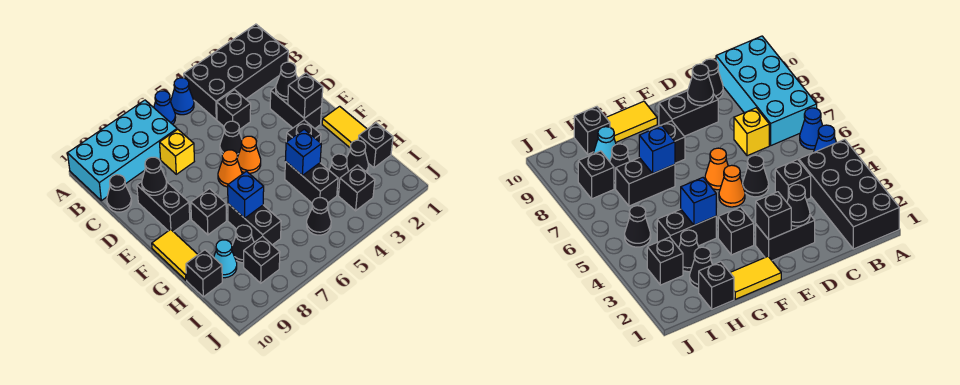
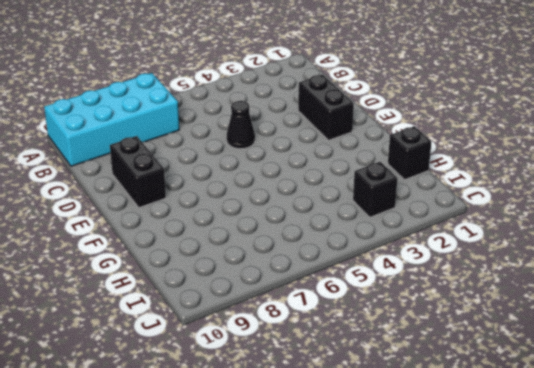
none -> black brick A1:B4 level 1
none -> blue cone A5 level 1
none -> blue cone A6 level 1
none -> black brick C4 level 1

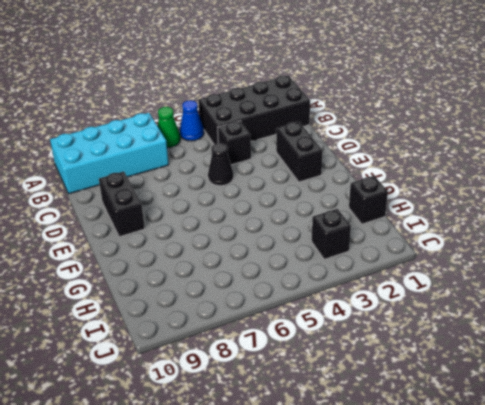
green cone A6 level 1 -> blue cone A6 level 1
none -> yellow brick C7 level 1
none -> black cone C10 level 1
none -> orange cone E5 level 1
none -> orange cone E6 level 1

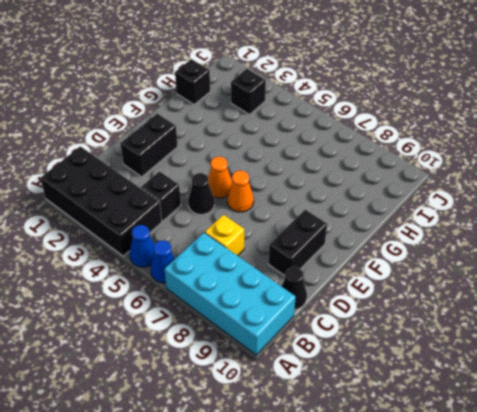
none -> yellow tile F1:G1 level 1
none -> black brick F3 level 1
none -> black brick F8 level 1
none -> yellow tile F10:G10 level 1

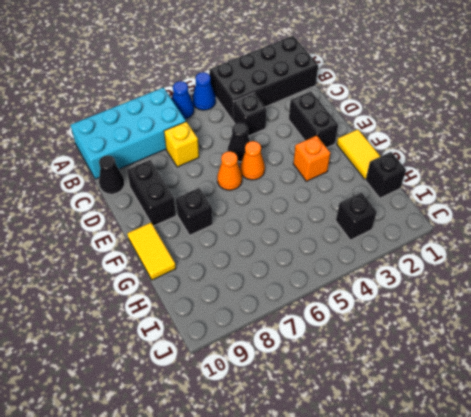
orange brick F3 level 1 -> black brick F3 level 1
none -> black brick G4:H4 level 1
none -> black brick G7:H7 level 1
none -> black cone H2 level 1
none -> black cone H3 level 1

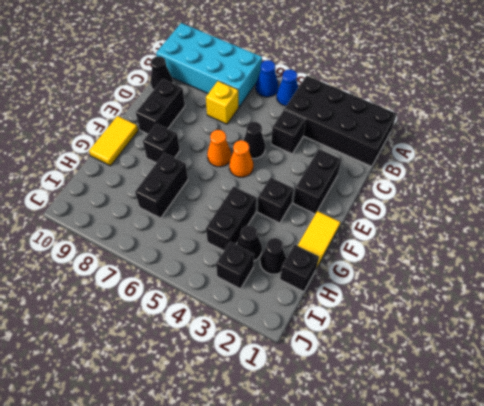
none -> black cone H8 level 1
none -> cyan cone H9 level 1
none -> black brick H10 level 1
none -> black cone I5 level 1

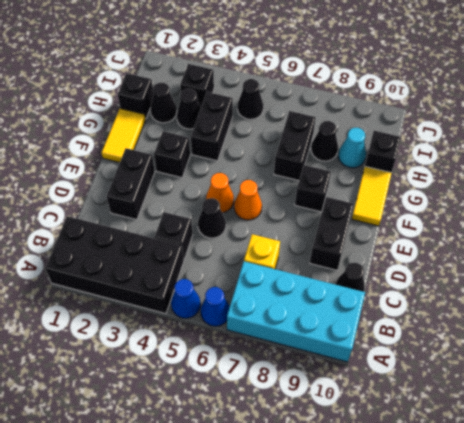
none -> black brick I8 level 1
none -> black cone D2 level 2
none -> black cone D9 level 2
none -> black brick E2 level 2

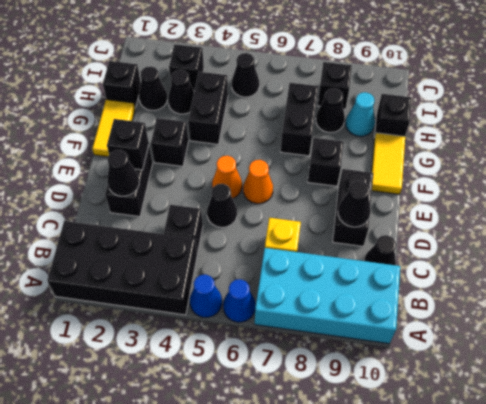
none -> blue brick G4 level 2
none -> blue brick G7 level 2

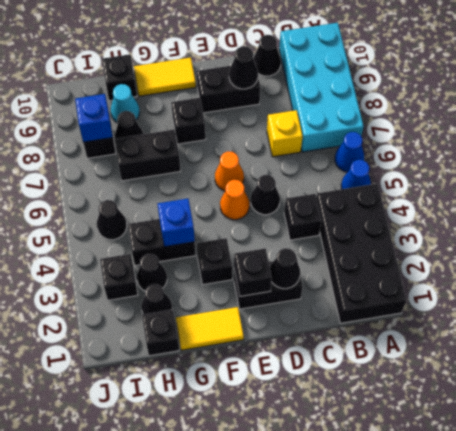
blue brick I8 level 2 -> blue brick G7 level 2

